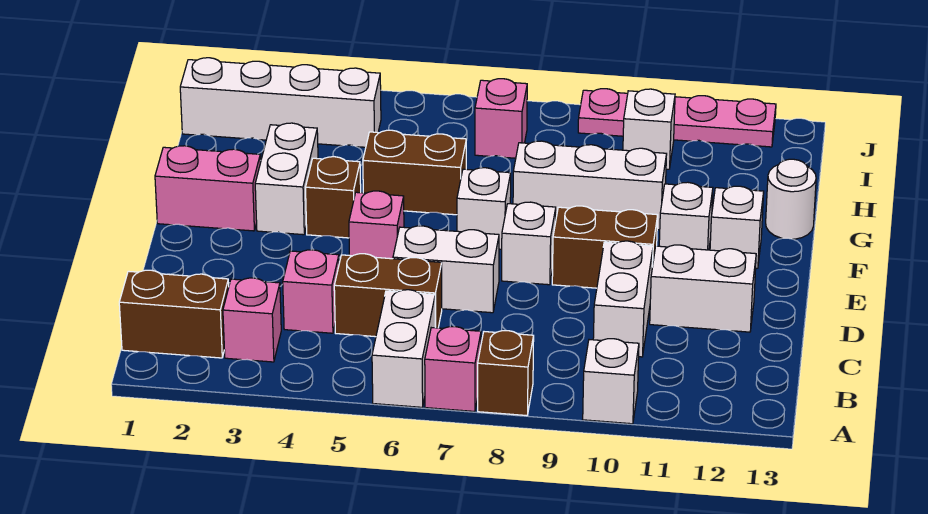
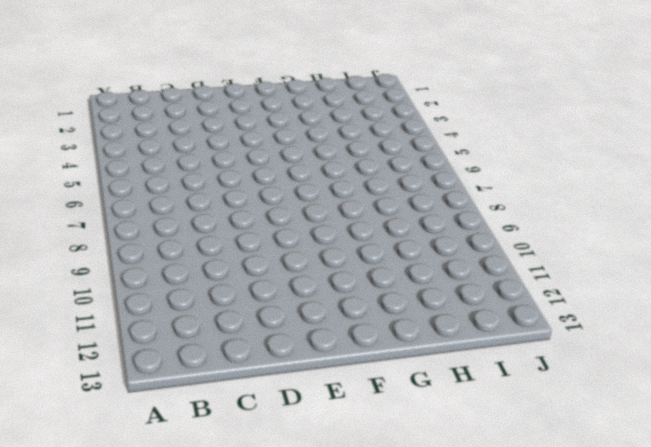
none -> white brick A6:B6 level 1
none -> pink brick A7 level 1
none -> brown brick A8 level 1

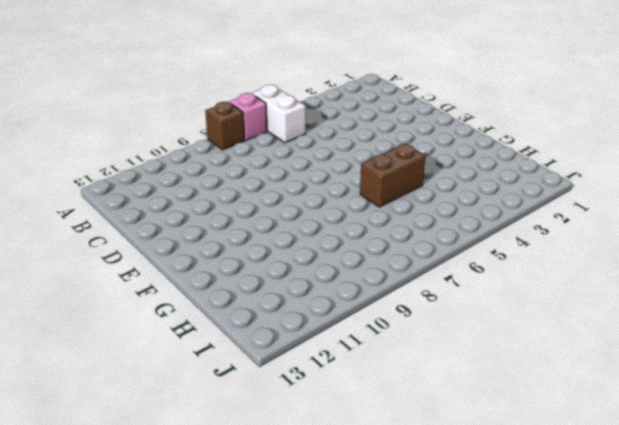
none -> white brick A10 level 1
none -> brown brick B1:B2 level 1
none -> pink brick B3 level 1

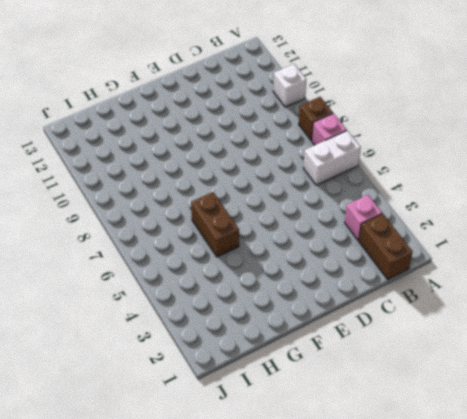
none -> pink brick C4 level 1
none -> brown brick C5:C6 level 1
none -> white brick C10:D10 level 1

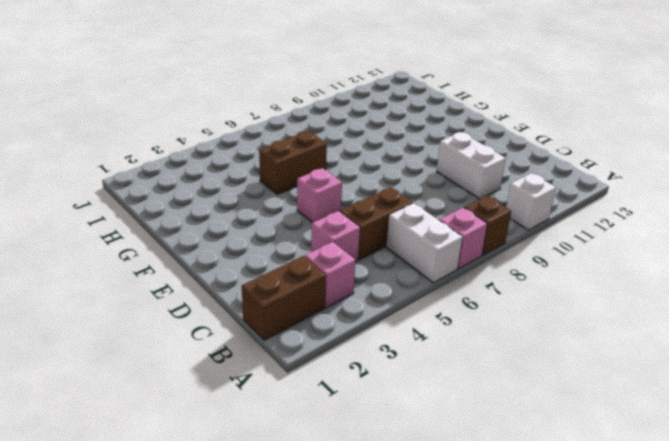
none -> white brick D6:D7 level 1
none -> white brick D11:D12 level 1
none -> white brick E8 level 1

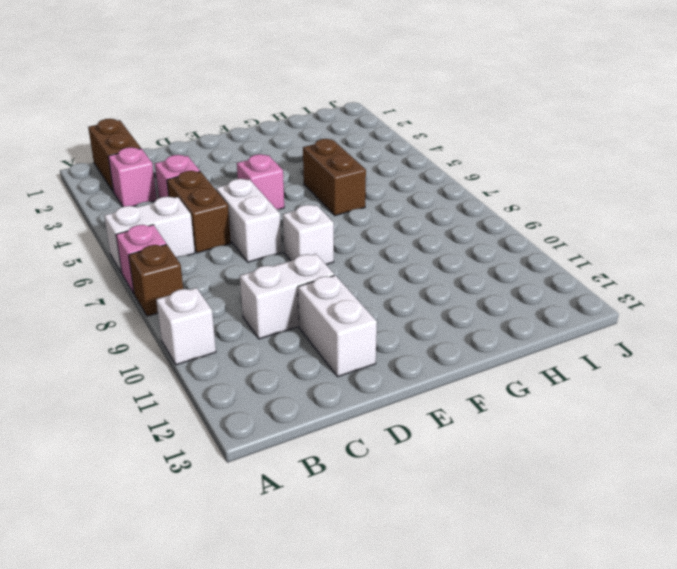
none -> brown brick E9:E10 level 1
none -> pink brick F1:F2 level 1
none -> white brick F3:G3 level 1

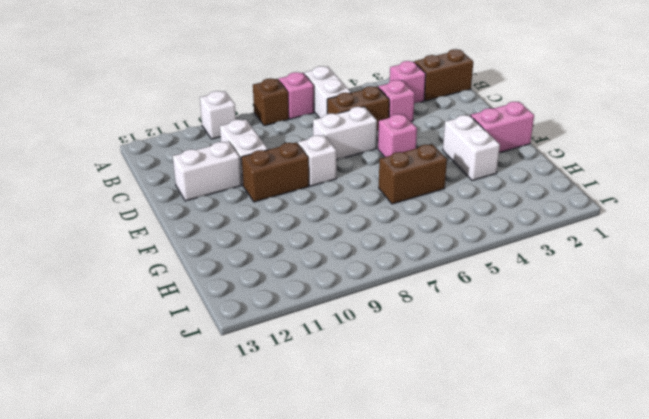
none -> brown brick F4 level 1
none -> white brick F7 level 1
none -> white brick F11 level 1

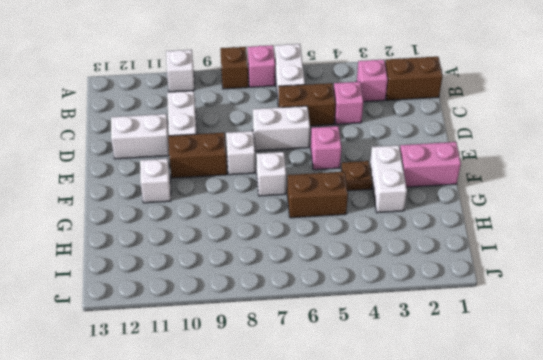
brown plate F4 level 1 -> brown brick F4 level 1
none -> white brick F12 level 1
none -> white brick G8:G10 level 1
none -> white round brick G13 level 1

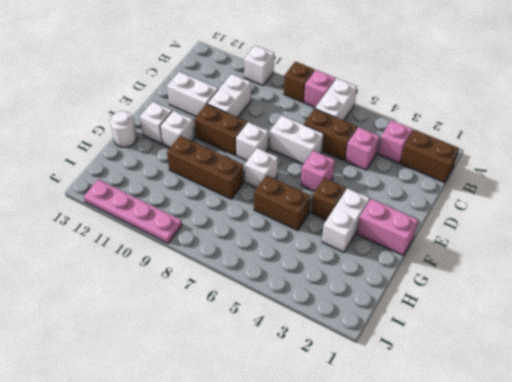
brown brick G8:G10 level 1 -> white brick G8:G10 level 1
none -> white brick I1:I4 level 1
none -> pink brick I7 level 1
none -> white brick I10 level 1

